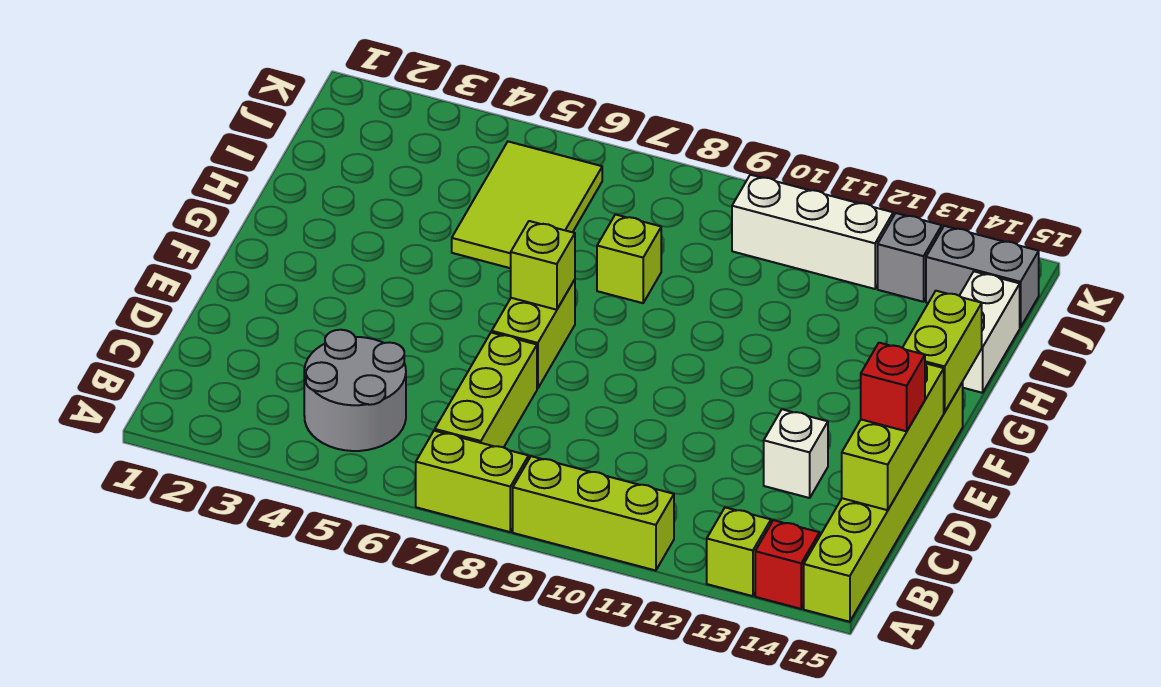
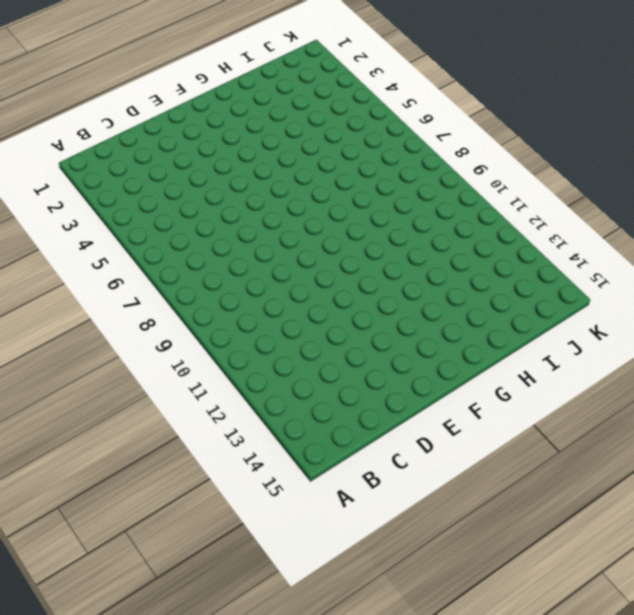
none -> lime brick A7:A8 level 1
none -> lime brick A9:A11 level 1
none -> lime brick A13 level 1

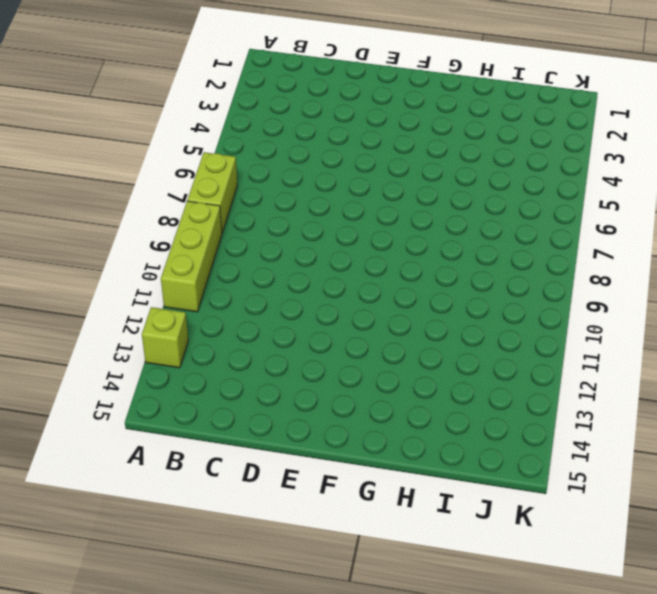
none -> red brick A14 level 1
none -> lime brick A15:F15 level 1
none -> grey round brick B4:C5 level 1

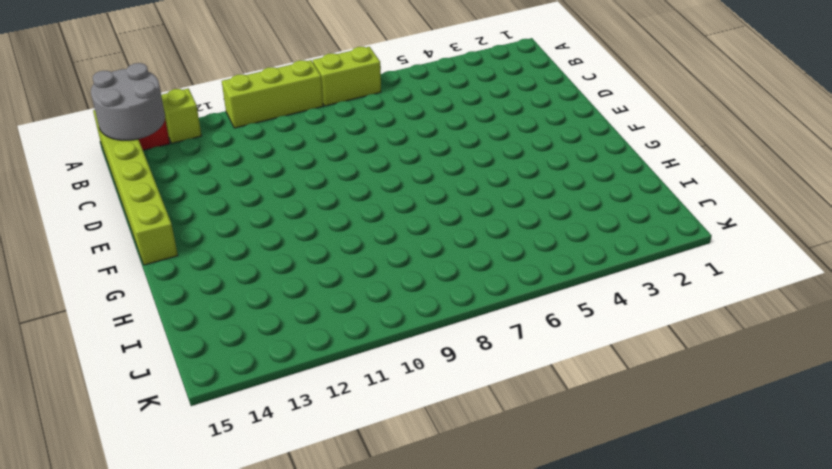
grey round brick A14:B15 level 2 -> grey round brick B4:C5 level 1
none -> lime brick B7:D7 level 1
none -> white brick D13 level 1
none -> lime brick E7:F7 level 1

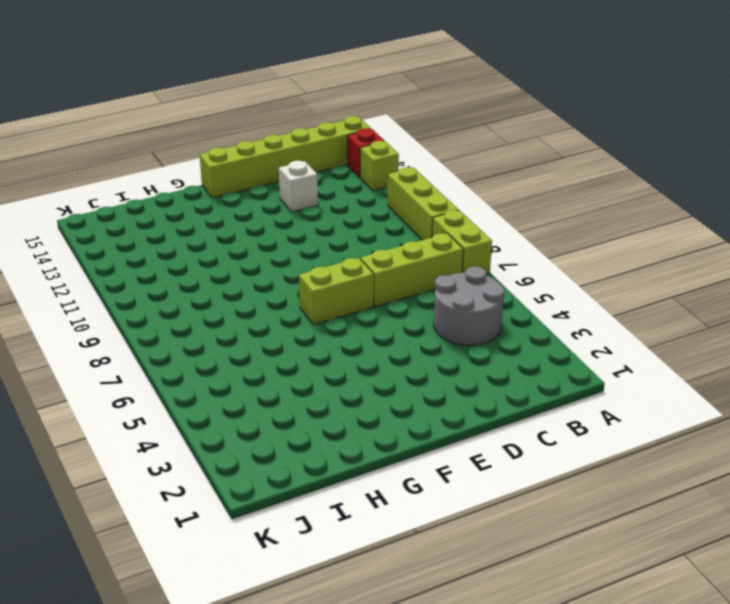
none -> lime tile H5:J6 level 1
none -> lime brick H8 level 1
none -> white brick H15:I15 level 1

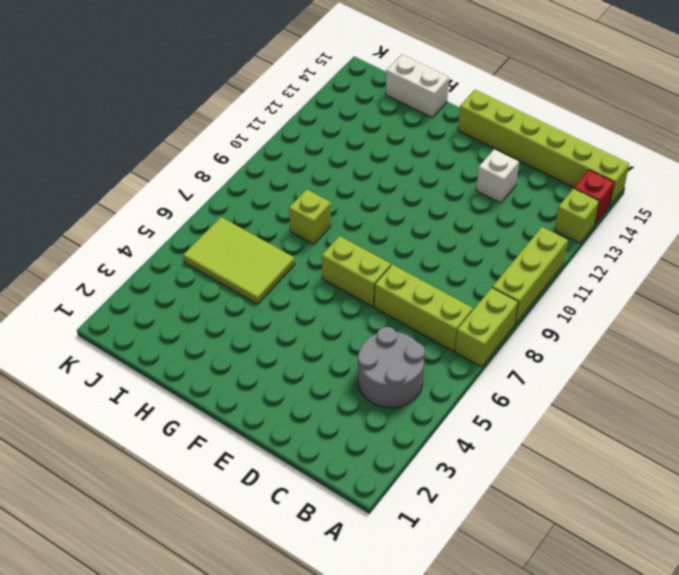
none -> white brick J10:J12 level 1
none -> grey brick J13 level 1
none -> grey brick J14:J15 level 1

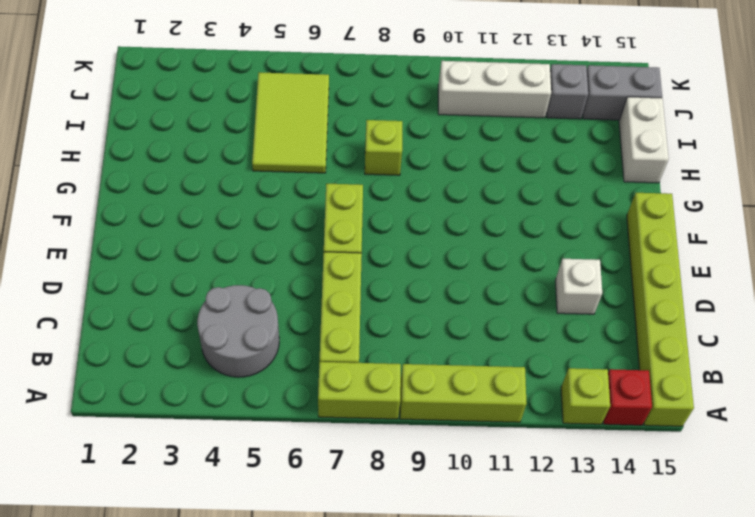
none -> lime brick C15:E15 level 2
none -> lime brick F7 level 2
none -> lime brick F15:G15 level 2

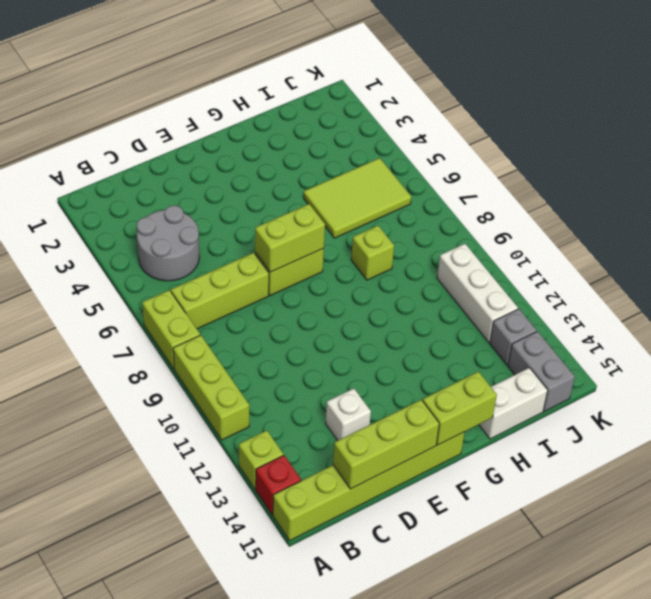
lime brick E7:F7 level 2 -> lime brick F7 level 2
none -> red brick D15 level 3

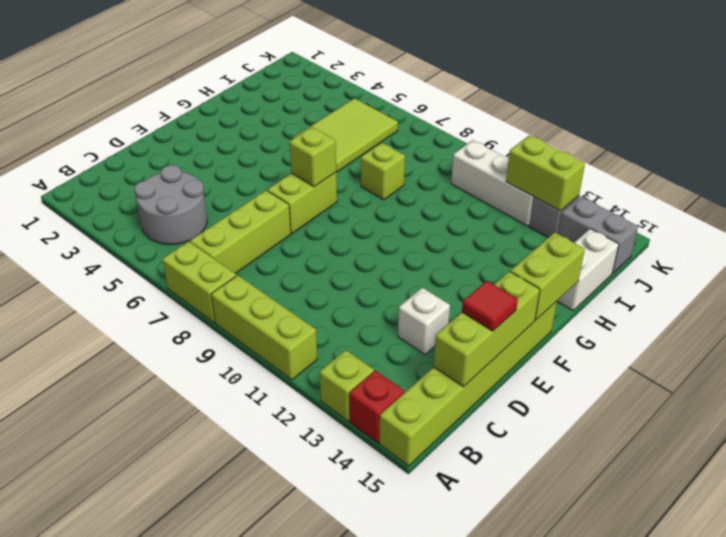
red tile D15 level 3 -> red brick D15 level 3
lime brick J12:J13 level 2 -> none

